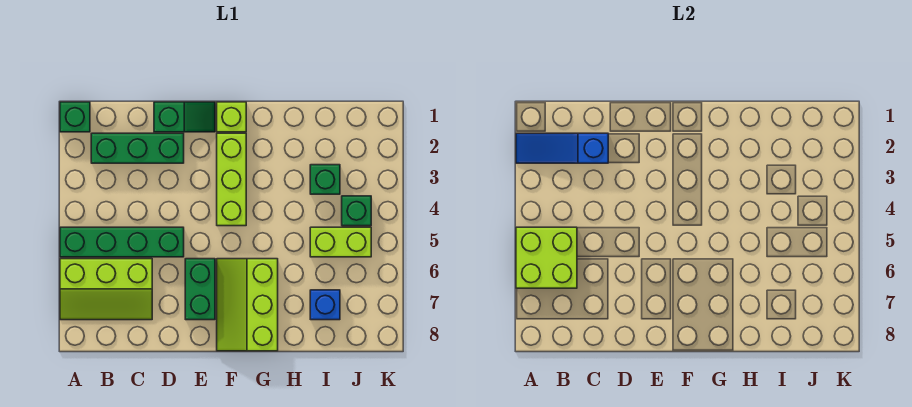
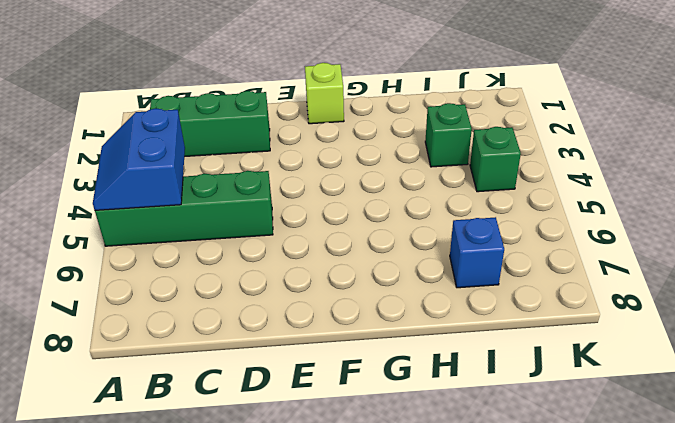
blue slope A4:B5 level 2 top B -> lime brick A5:B6 level 2
none -> green brick A1 level 1
none -> lime slope A6:C7 level 1 top 6
none -> green slope D1:E1 level 1 top D

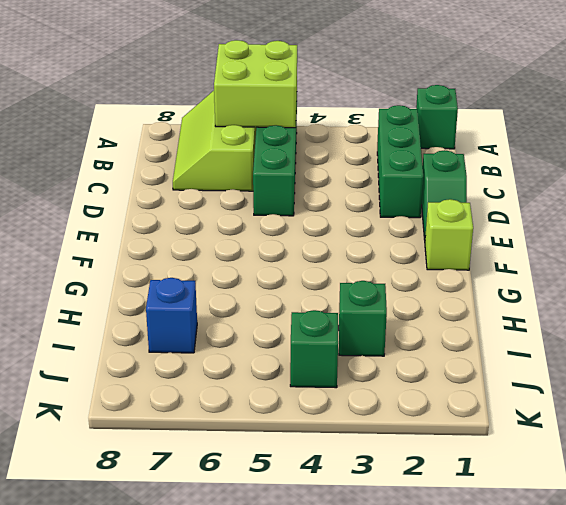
none -> green brick E6:E7 level 1
none -> lime brick F2:F4 level 1
none -> lime slope F6:G8 level 1 top G

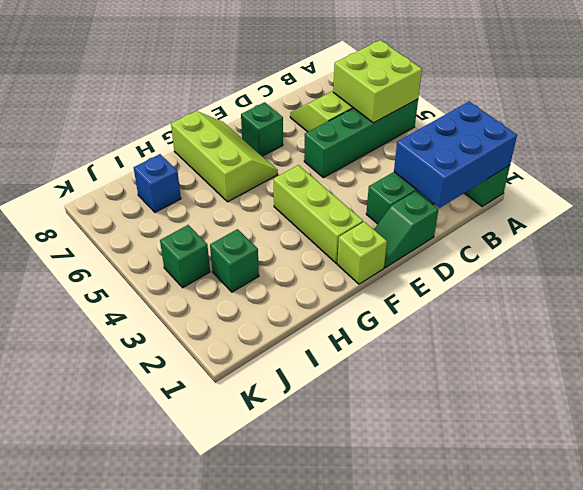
blue brick A1:C2 level 2 -> blue slope A2:C2 level 2 top C
green brick E7 level 1 -> green brick E6:E7 level 1
none -> lime brick I5:J5 level 1

